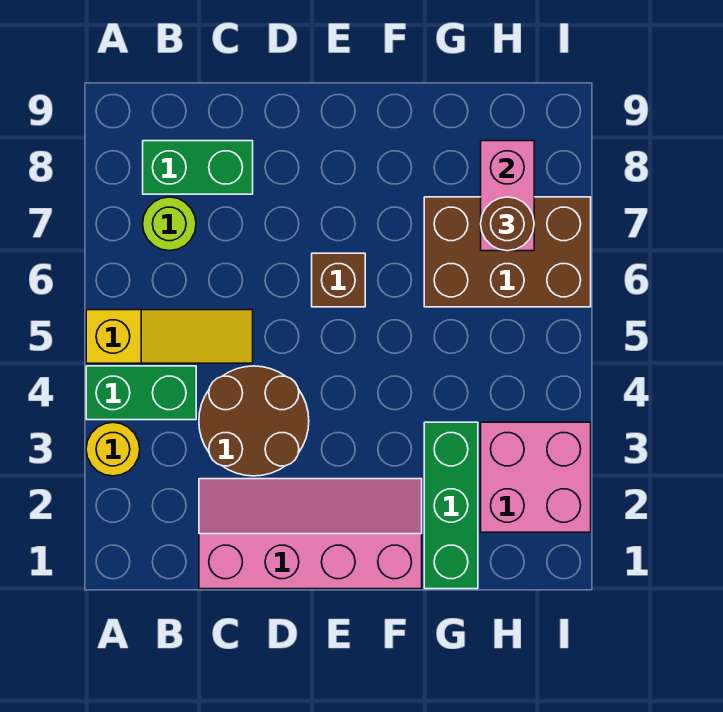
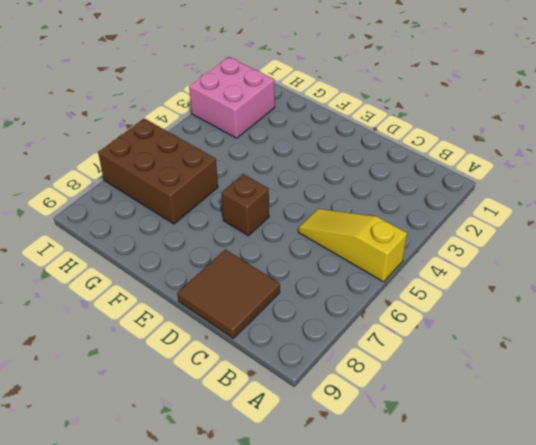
brown tile C8:D9 level 1 -> green brick B8:C8 level 1
none -> yellow round brick A3 level 1
none -> green brick A4:B4 level 1
none -> lime round brick B7 level 1

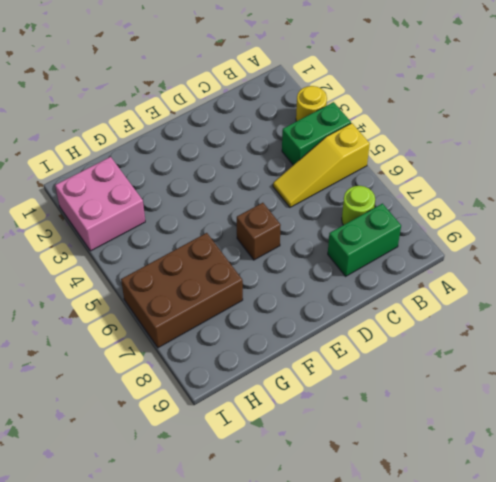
none -> pink slope C1:F2 level 1 top 1
none -> brown round brick C3:D4 level 1
none -> green brick G1:G3 level 1

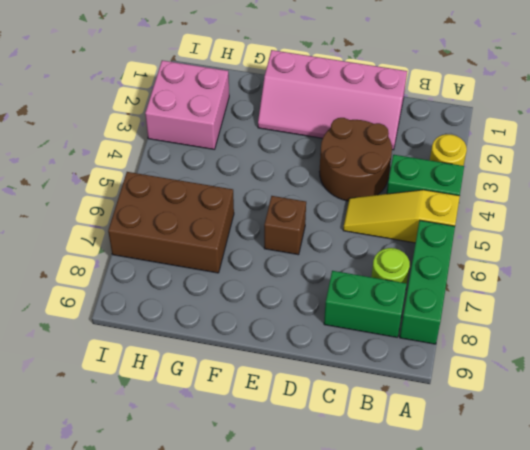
green brick A6:A8 level 1 -> green brick G1:G3 level 1
none -> pink brick H7:H8 level 2
none -> brown round brick H7 level 3

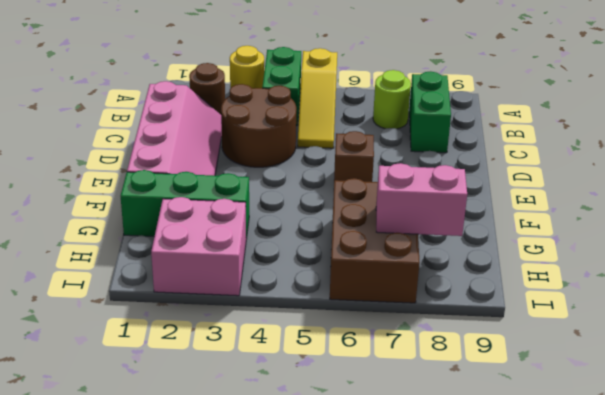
brown round brick B2 level 1 -> brown round brick H7 level 3

